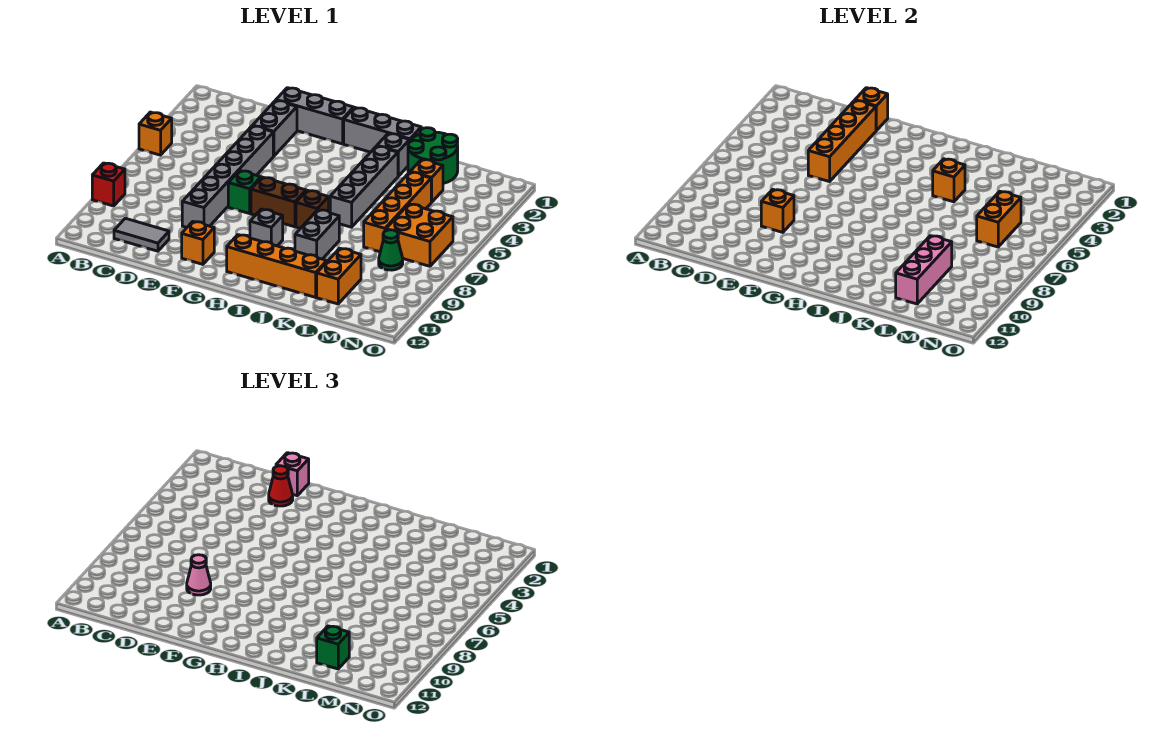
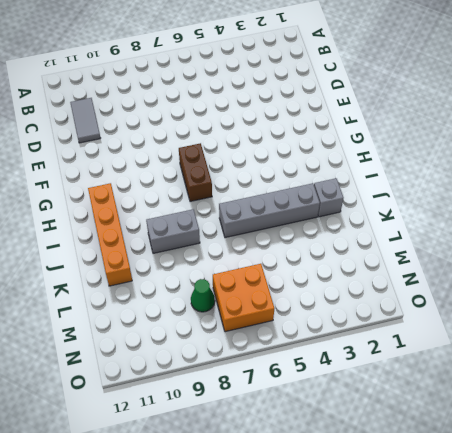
none -> orange brick A5 level 1
none -> red brick A9 level 1
none -> grey brick E1:G1 level 1
none -> grey brick E2:E3 level 1

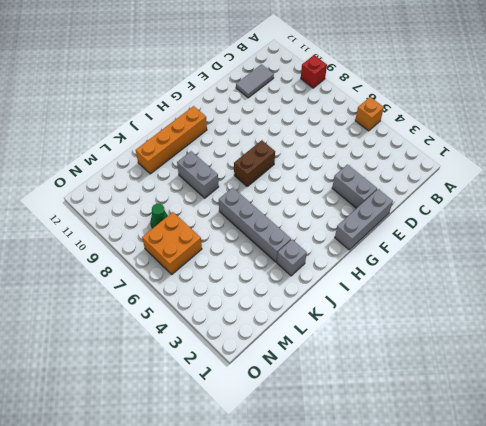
none -> grey brick E4:E9 level 1
none -> green brick F7 level 1
none -> orange brick F11 level 1
none -> grey brick H1:J1 level 1

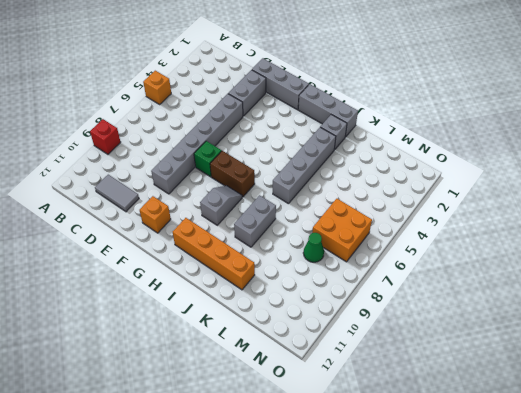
grey slope H8:H9 level 1 top 9 -> grey brick H9 level 1
none -> brown brick I7 level 1
none -> green round brick K1:L2 level 1
none -> orange brick L3 level 1
none -> orange brick L4:L7 level 1

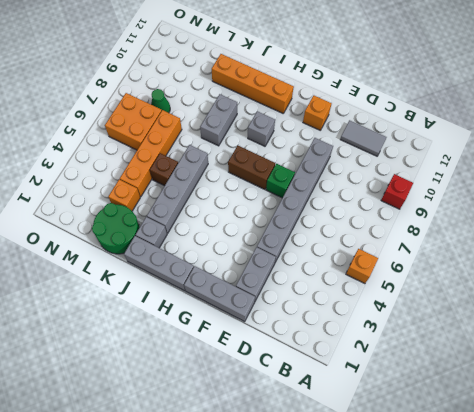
brown brick K5 level 1 -> brown brick I7 level 1
none -> orange brick L10:L11 level 1
none -> orange brick E1 level 2
none -> orange brick E2:E5 level 2
none -> orange brick E9 level 2

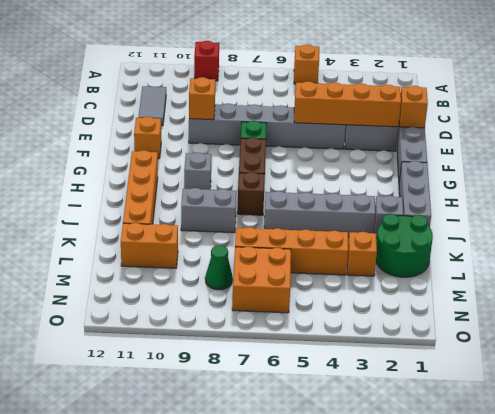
none -> orange brick J4 level 2
none -> pink brick L9:L11 level 2
none -> orange brick M5:M6 level 2
none -> pink brick E1 level 3

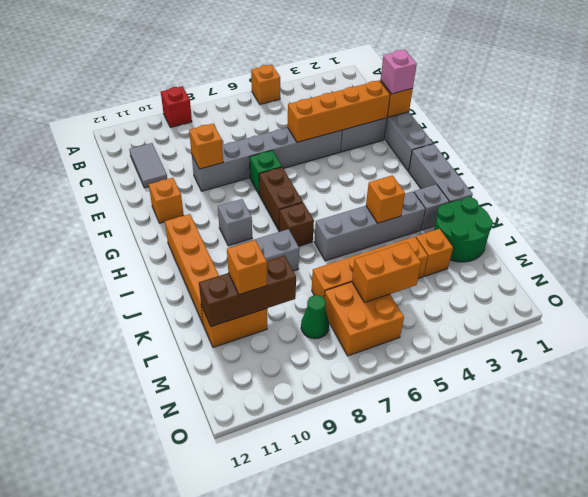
brown brick L9:L11 level 2 -> pink brick L9:L11 level 2
orange brick L10 level 3 -> none
none -> red cone E2 level 3
none -> pink cone E9 level 3
none -> green brick L11 level 3

